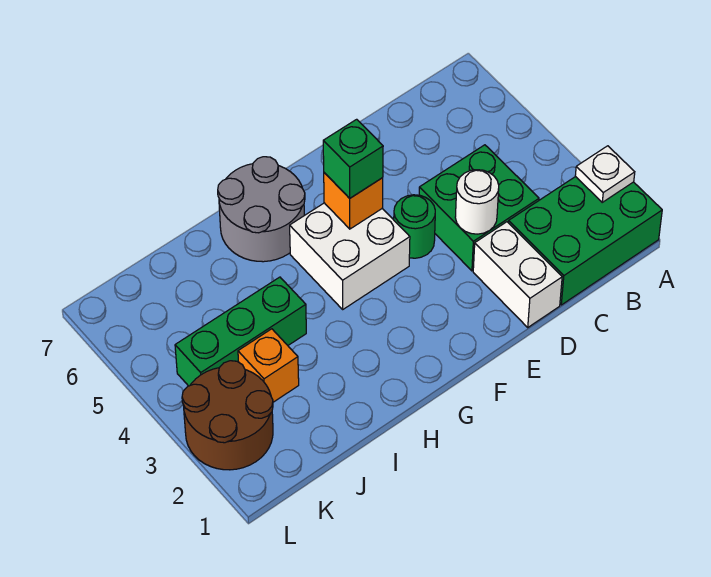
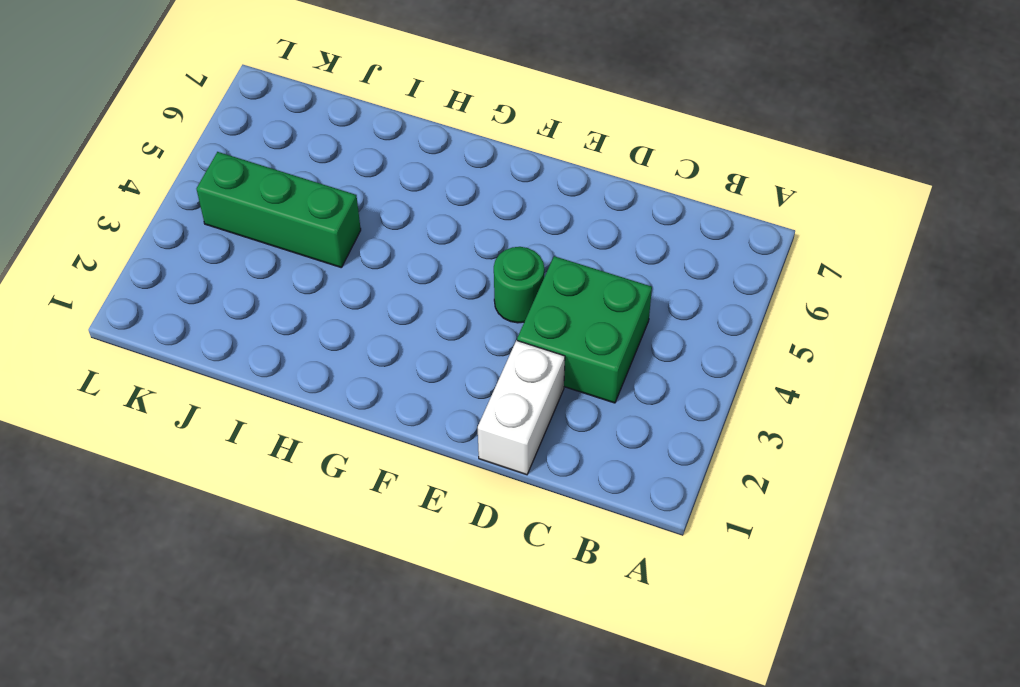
none -> green brick A1:C2 level 1
none -> white brick F4:G5 level 1
none -> grey round brick G6:H7 level 1

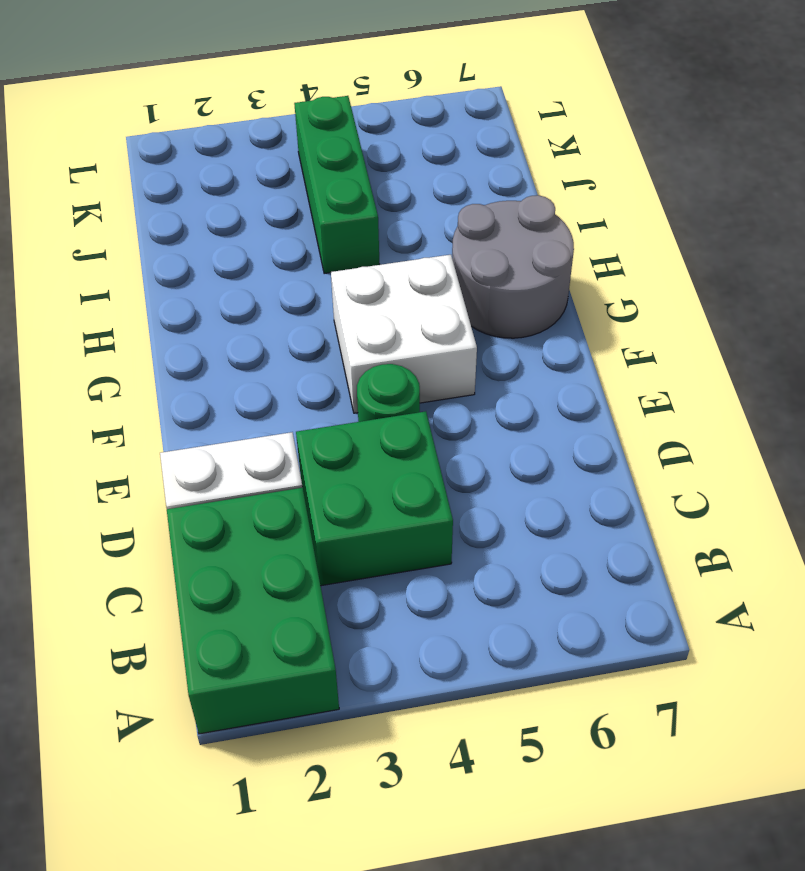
none -> orange brick J3 level 1
none -> brown round brick K2:L3 level 1
none -> white plate A2 level 2

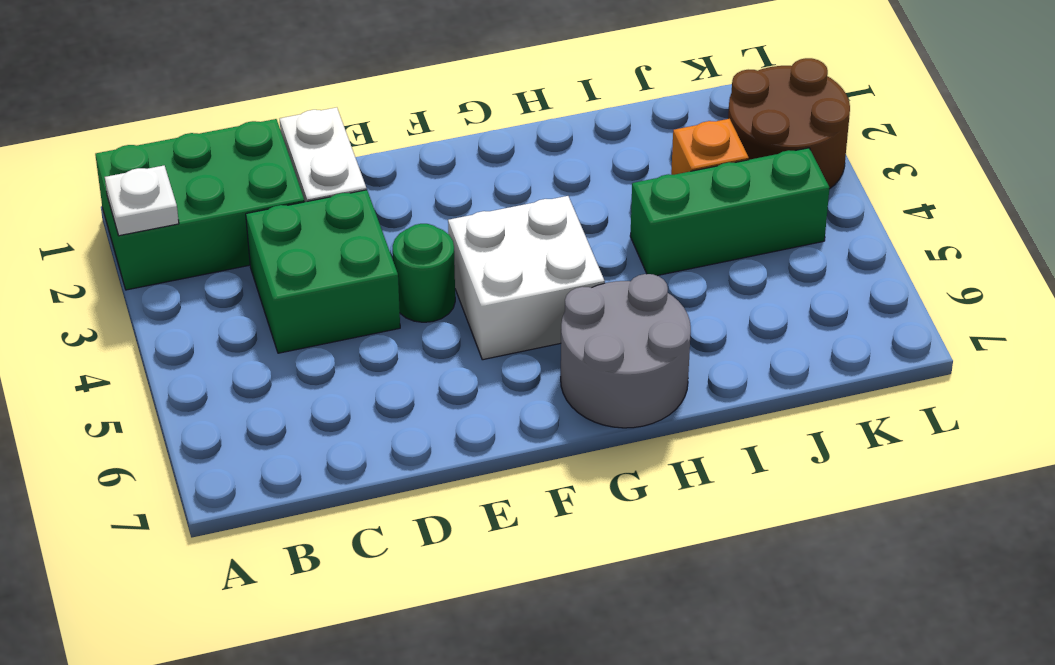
none -> white round brick D3 level 2
none -> orange brick F5 level 2
none -> green brick F5 level 3

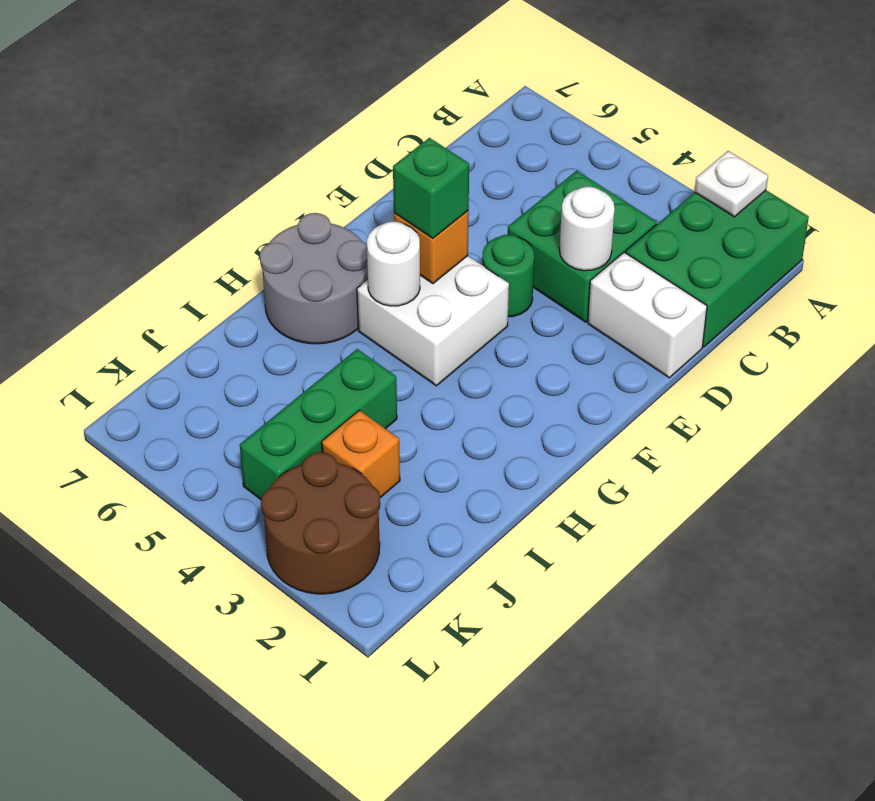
white round brick G5 level 2 -> none

